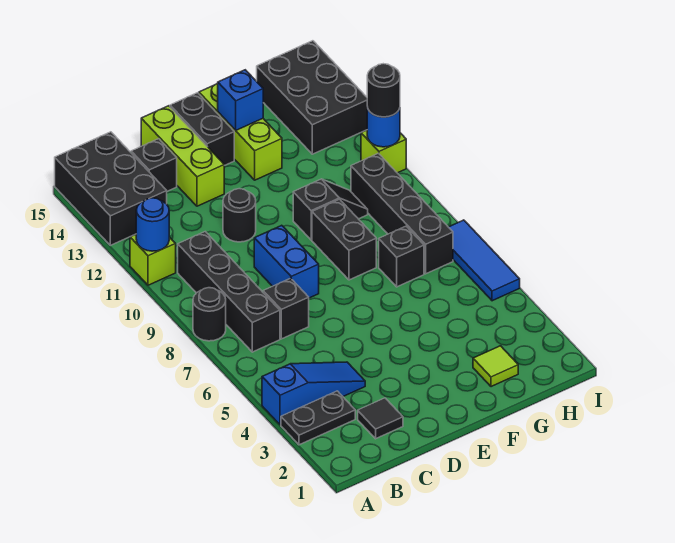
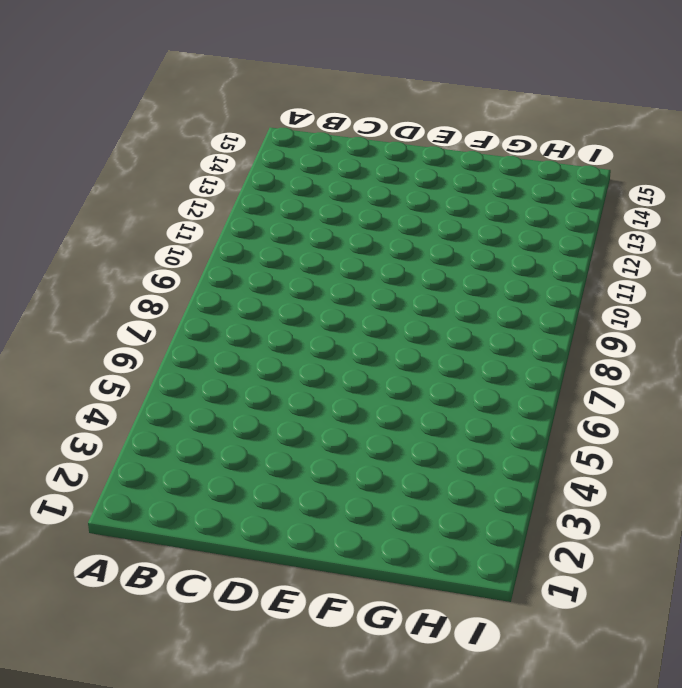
none -> black plate A3:B3 level 1
none -> blue slope A4:C4 level 1 top A
none -> black round brick A8 level 1

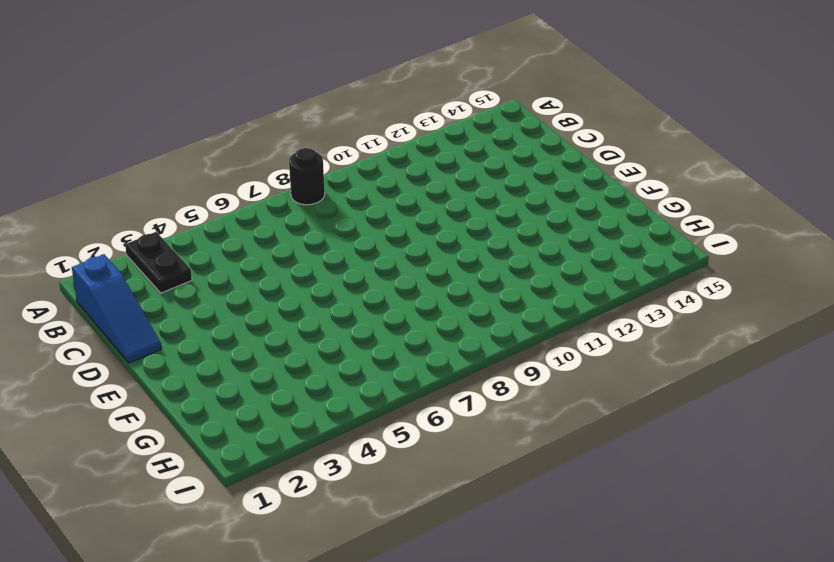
blue slope B1:D1 level 1 top B -> blue slope A4:C4 level 1 top A
none -> lime brick A11 level 1
none -> black brick A13:B15 level 1
none -> black brick B7:B10 level 1

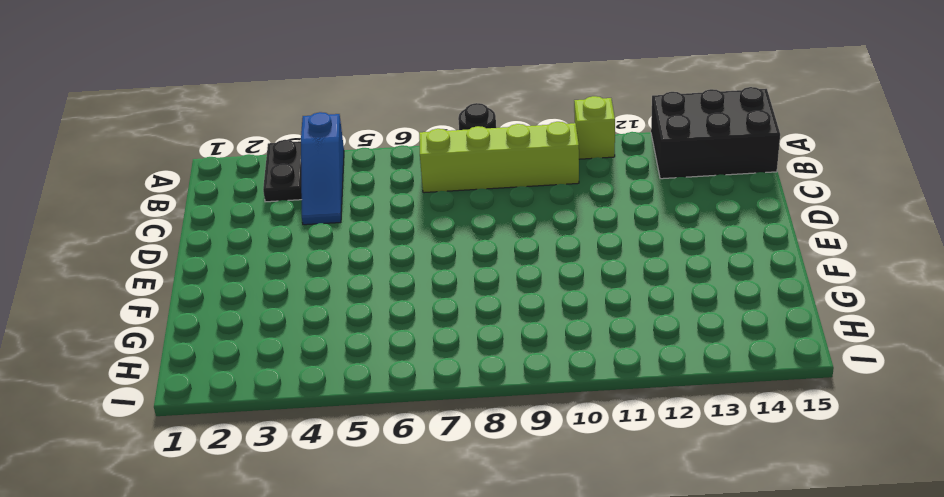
lime brick B7:B10 level 1 -> black brick B7:B10 level 1
none -> black tile C2 level 1
none -> black brick C7 level 1
none -> black brick C14 level 1

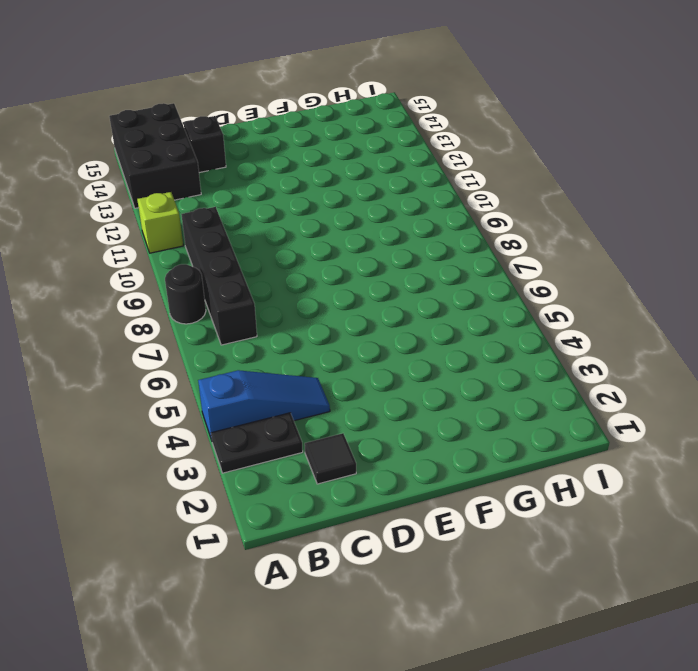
none -> black brick C7 level 1
none -> blue brick D8:D9 level 1
none -> black round brick D11 level 1

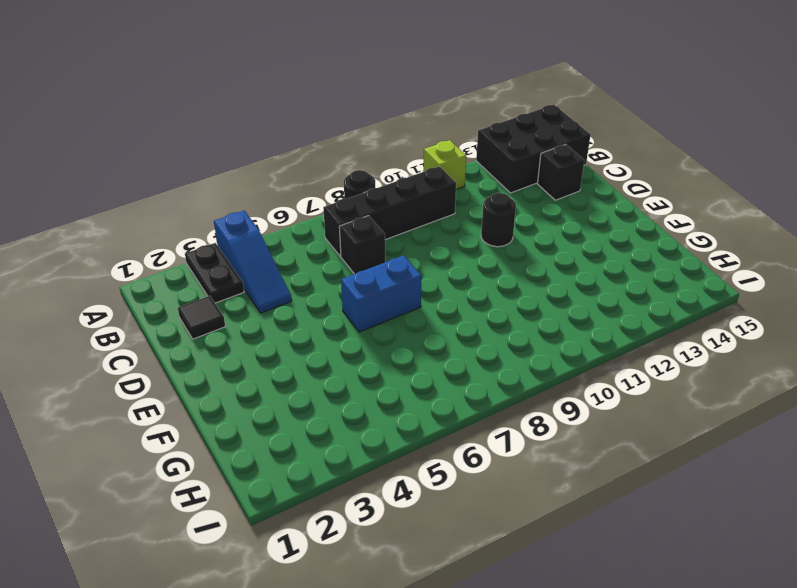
blue brick E6:E7 level 1 -> blue brick D8:D9 level 1
none -> lime brick D13:D15 level 1
none -> black brick E14:E15 level 1
none -> black brick F8:F9 level 1

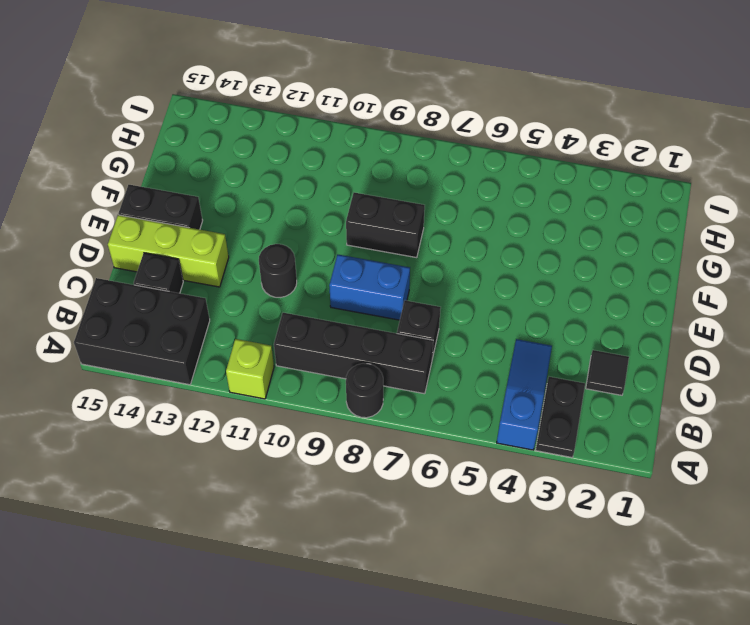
none -> black slope F10:G10 level 1 top F
none -> lime brick F13:F15 level 1
none -> lime tile G2 level 1

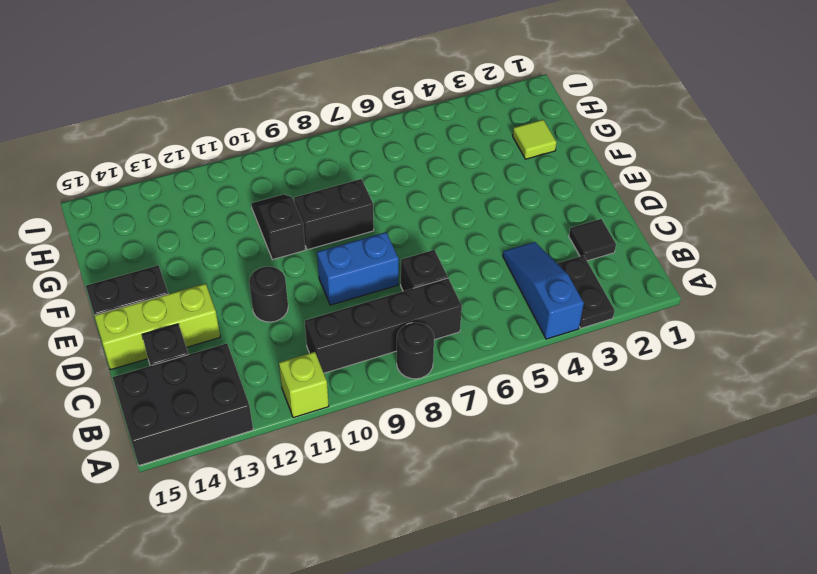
none -> lime brick F13:F15 level 1
none -> black brick G7 level 1
none -> black brick H7:H10 level 1

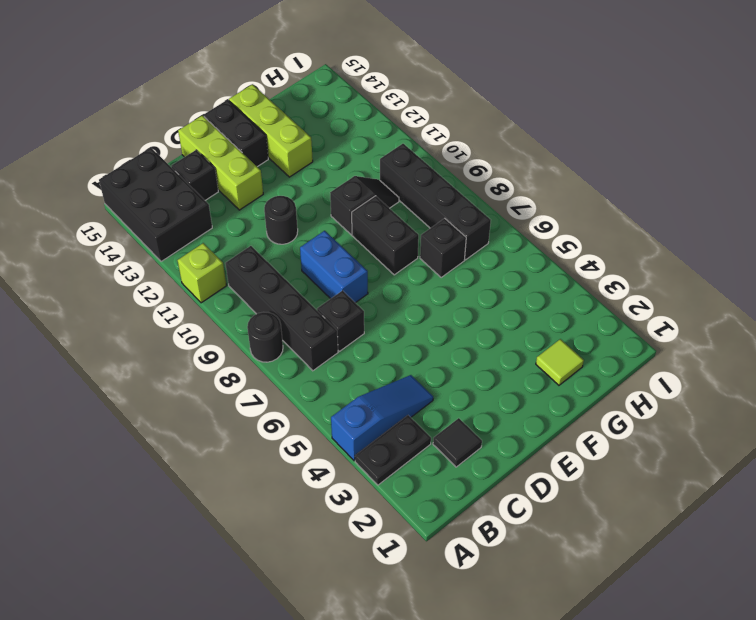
none -> black brick H13:I15 level 1
none -> blue tile I5:I7 level 1
none -> lime brick I11 level 1

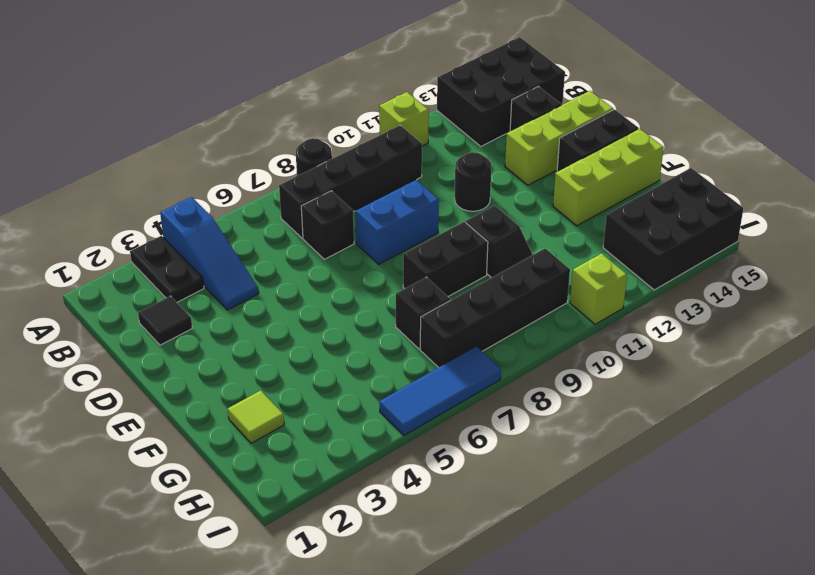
none -> blue round brick A11 level 2
none -> blue brick F14 level 2
none -> blue round brick I11 level 2

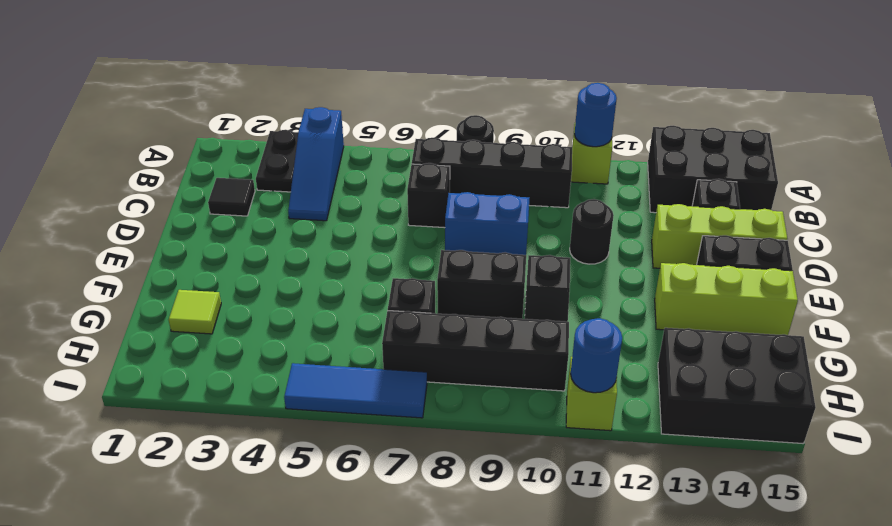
none -> blue brick F14 level 2
none -> black round brick I11 level 3

